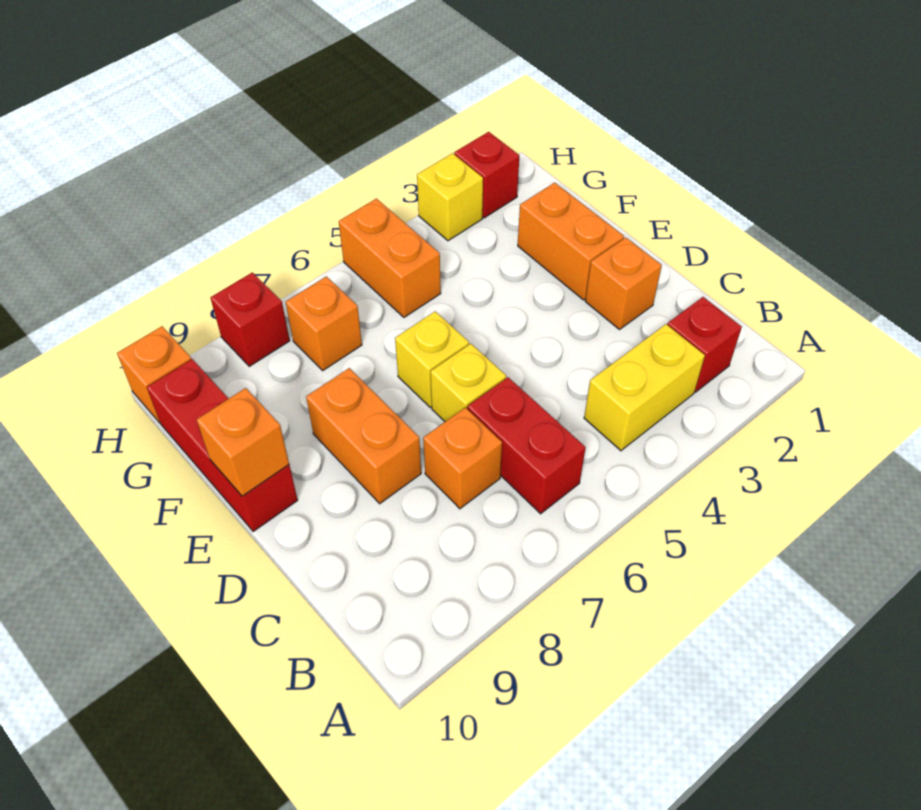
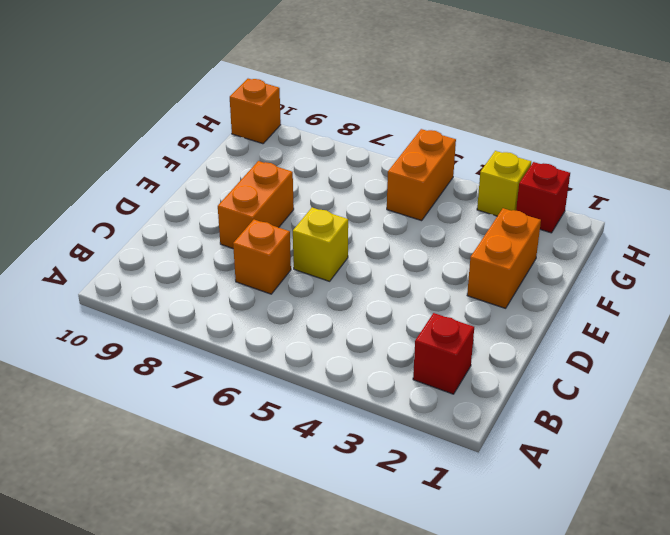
none -> yellow brick B3:B4 level 1
none -> red brick B6:C6 level 1
none -> orange brick D2 level 1

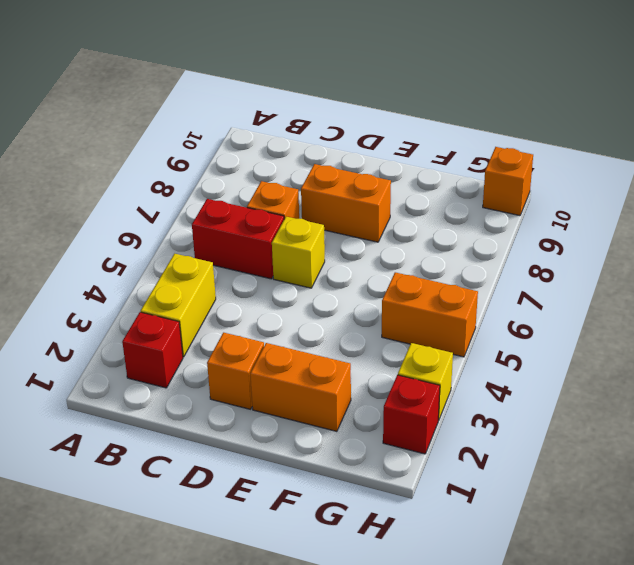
none -> yellow brick E6 level 1
none -> red brick E10:G10 level 1
none -> orange brick G7 level 1

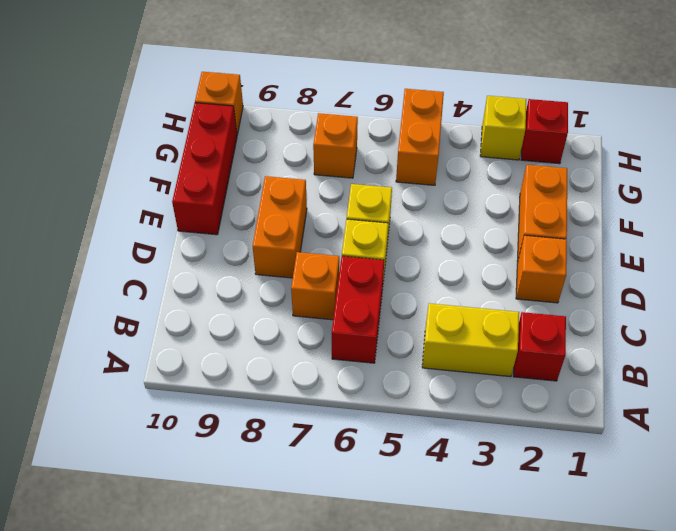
none -> red brick H8 level 1
none -> orange brick E10 level 2

